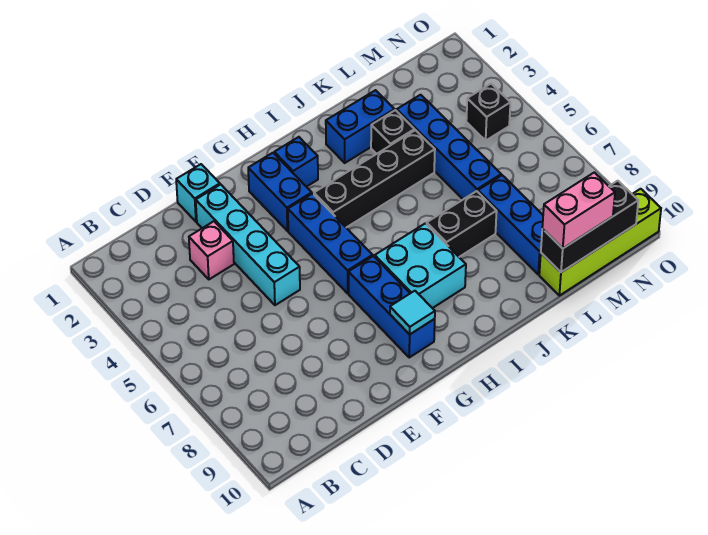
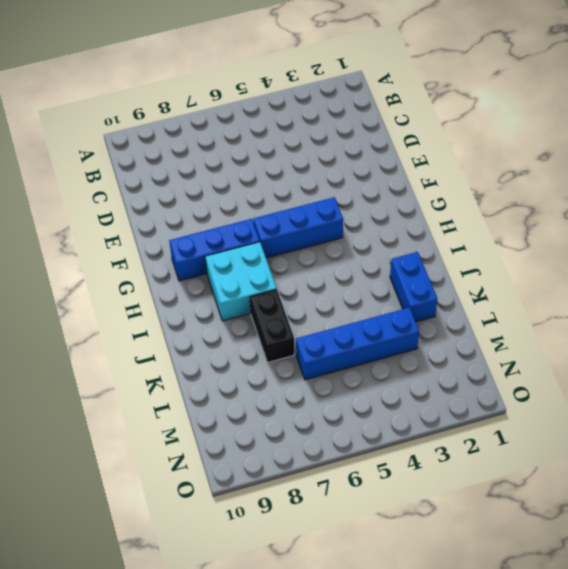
none -> pink brick D3 level 1
none -> cyan brick E1 level 1
none -> cyan brick E2:E5 level 1

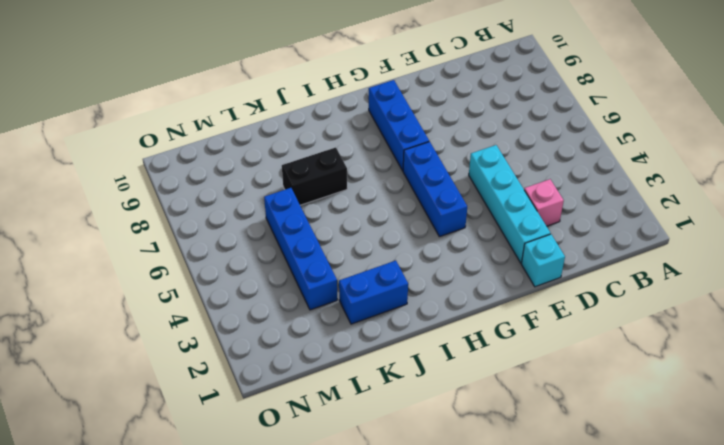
none -> blue brick G2:G3 level 1
none -> blue brick H2 level 1
none -> black brick H4:K4 level 1

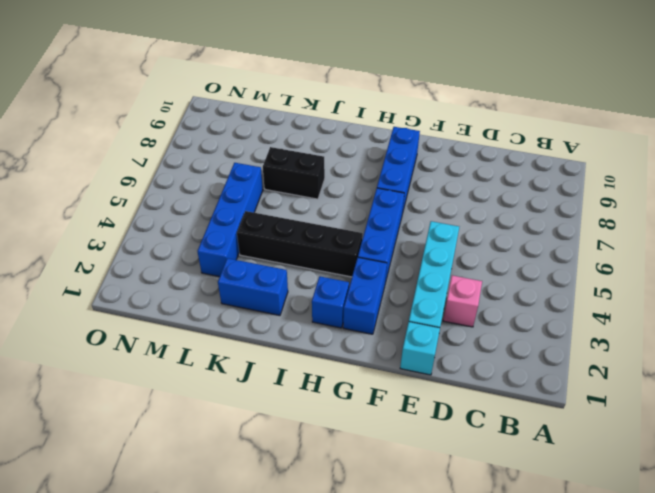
none -> cyan brick H7:I8 level 1
none -> black brick K3 level 1
none -> blue brick L7:L9 level 1

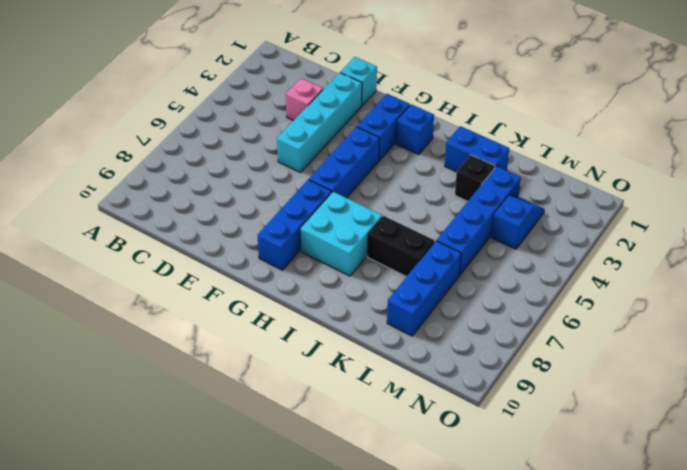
blue slope M3:M4 level 1 top 4 -> none
none -> black brick H4:K4 level 1
none -> lime brick L10:O10 level 1
none -> black brick N4 level 1

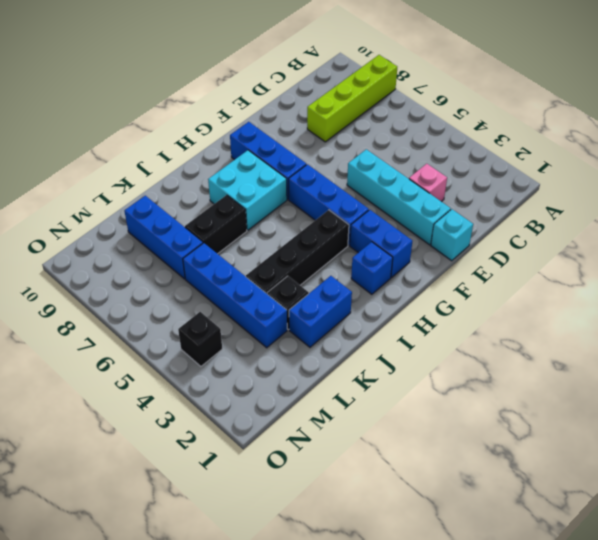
lime brick A8:D8 level 1 -> lime brick L10:O10 level 1
none -> cyan tile G9 level 2
none -> black brick L10:N10 level 2
none -> pink brick L10:M10 level 3

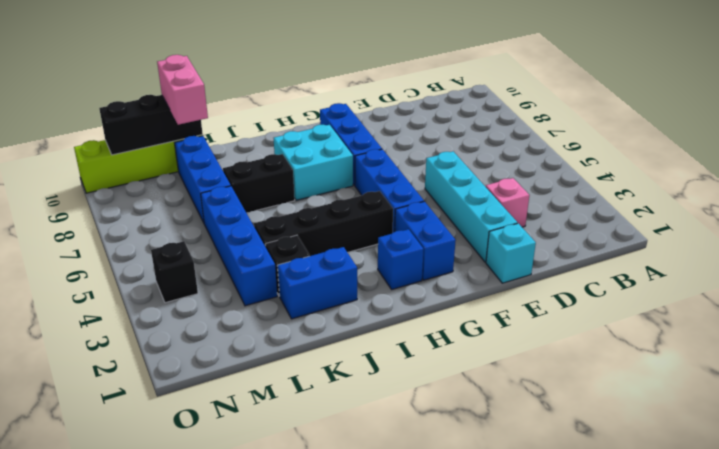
pink brick L9:L10 level 3 -> pink brick L10:M10 level 3
none -> cyan tile G9 level 2

